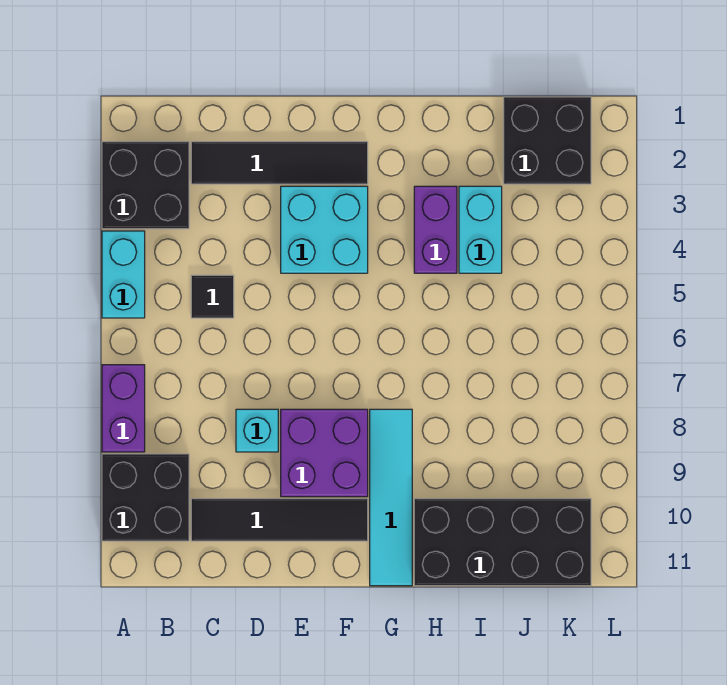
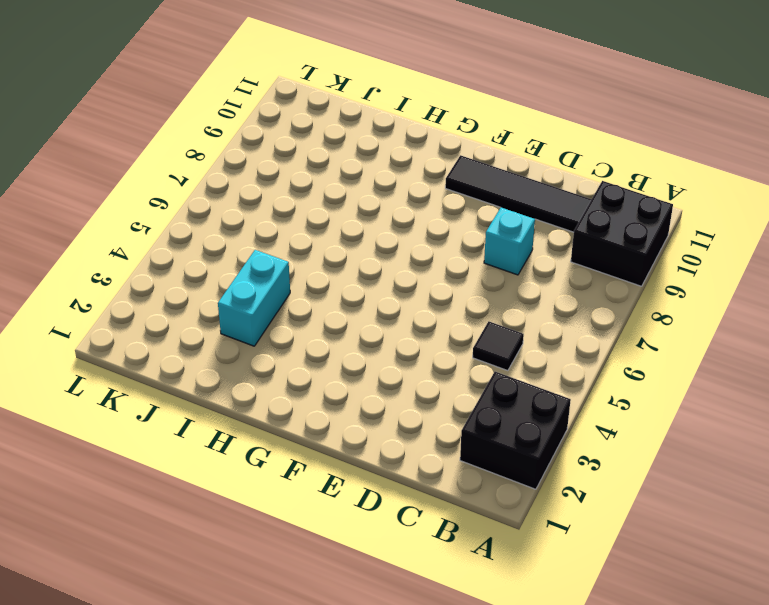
none -> cyan brick A4:A5 level 1
none -> purple brick A7:A8 level 1
none -> black tile C2:F2 level 1

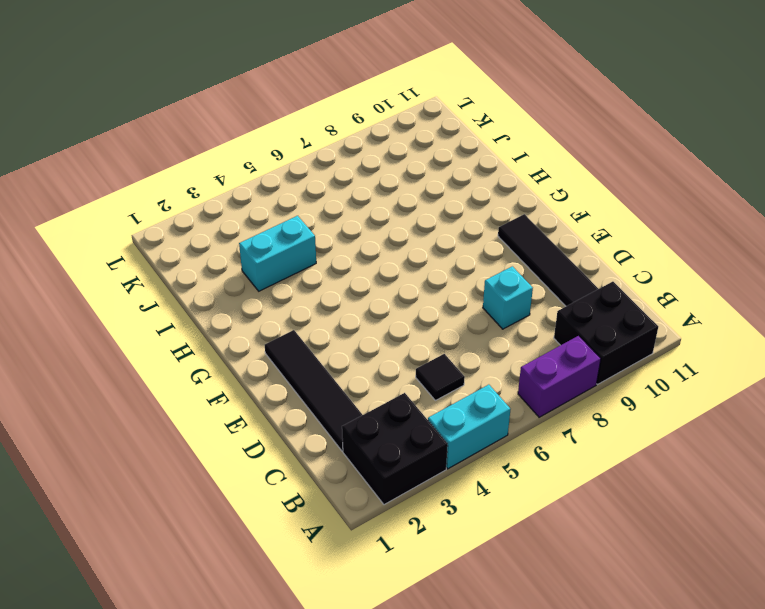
none -> cyan brick E3:F4 level 1
none -> purple brick E8:F9 level 1
none -> cyan tile G8:G11 level 1

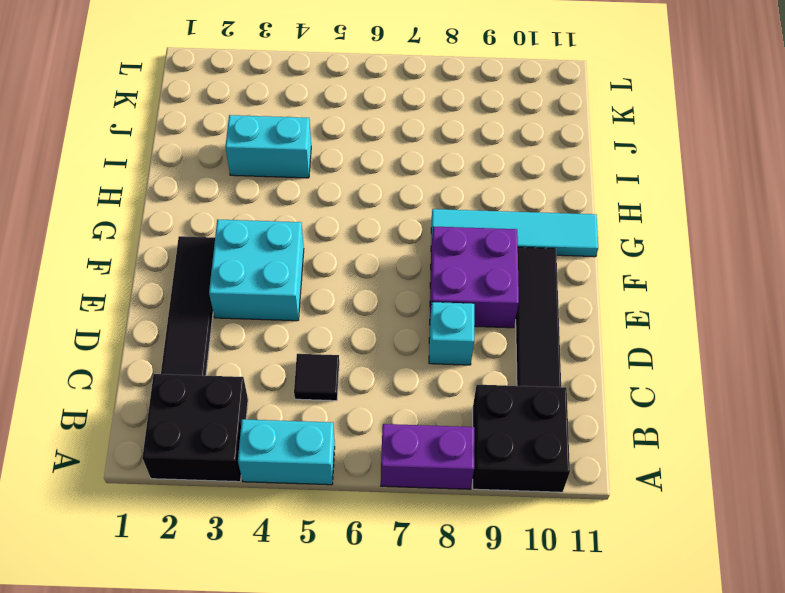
none -> purple brick H3:H4 level 1
none -> black brick H10:K11 level 1
none -> black brick J1:K2 level 1

